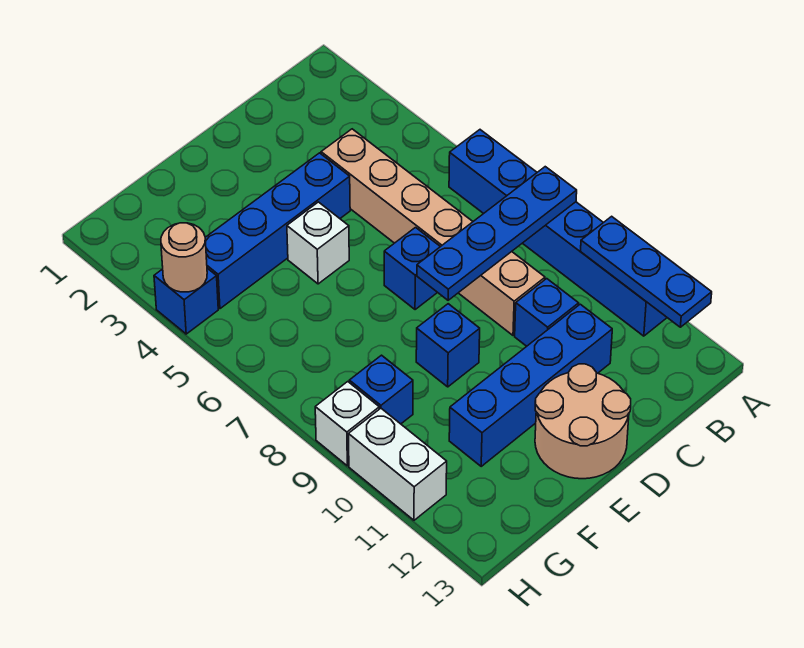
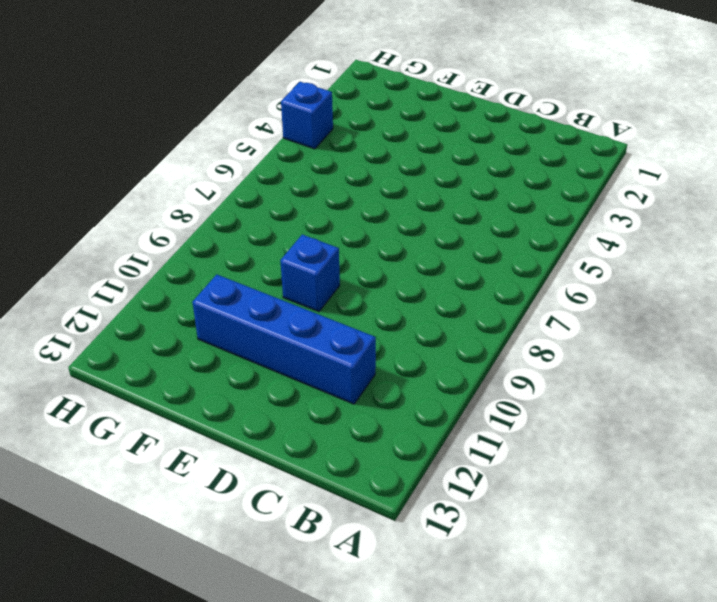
none -> blue brick A6:A11 level 1
none -> tan brick C4:C9 level 1
none -> blue brick C10 level 1

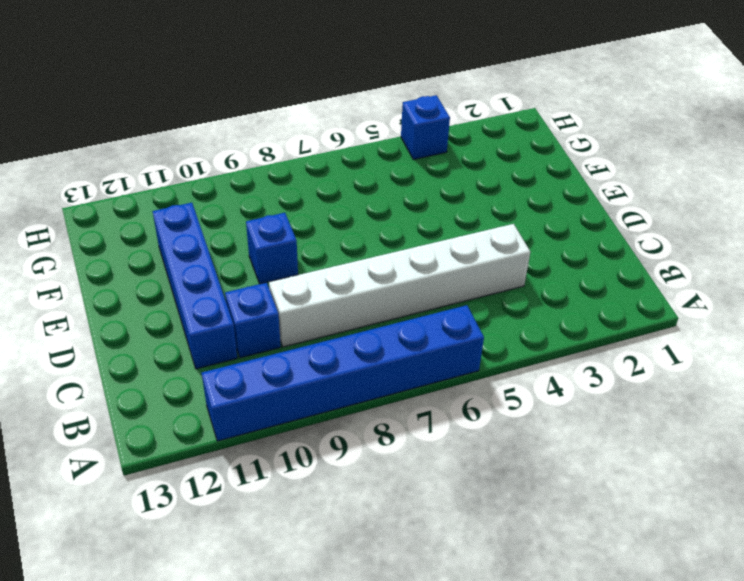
white brick C4:C9 level 1 -> tan brick C4:C9 level 1
none -> blue brick D4:G4 level 1
none -> blue brick D7 level 1
none -> tan round brick D12:E13 level 1

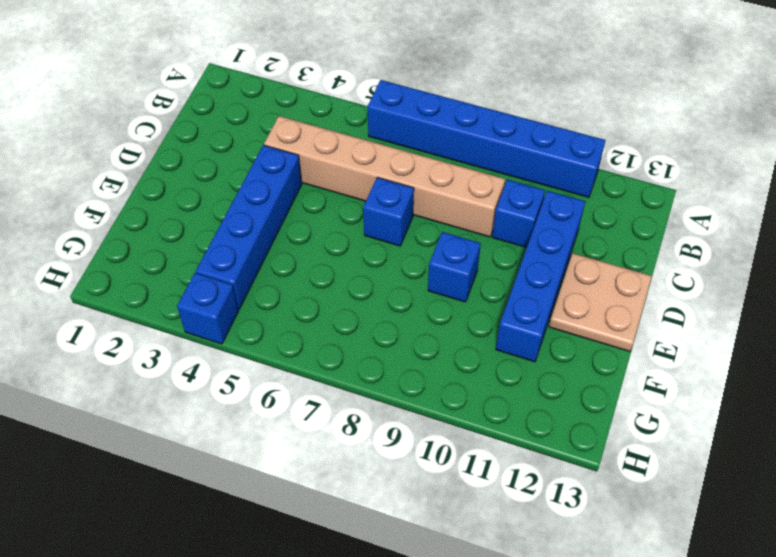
tan plate D12:E13 level 1 -> tan round brick D12:E13 level 1
none -> white brick E5 level 1
none -> blue brick G9 level 1
none -> white brick H9 level 1

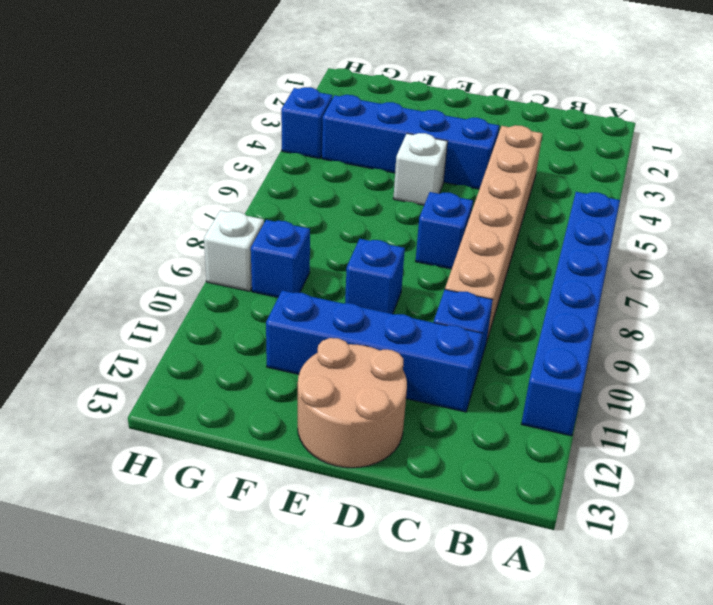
none -> white brick H10:H11 level 1
none -> blue plate A8:D8 level 2
none -> blue plate A10:A12 level 2

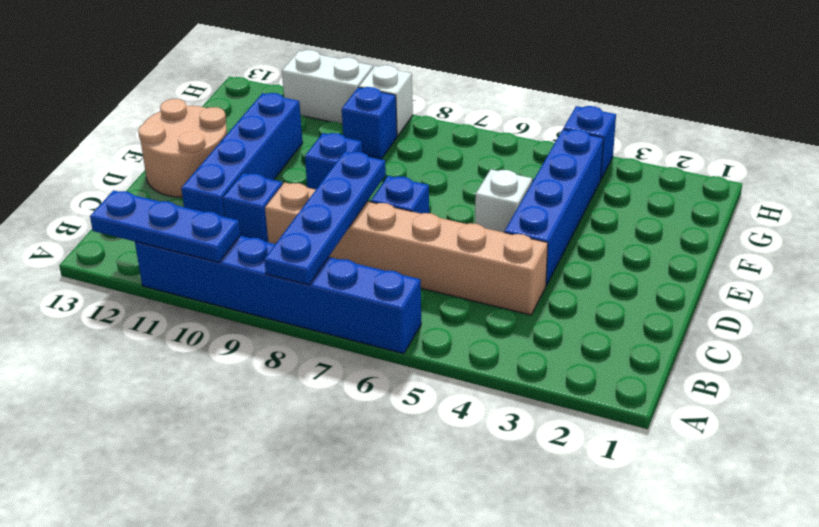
none -> tan round brick H4 level 2

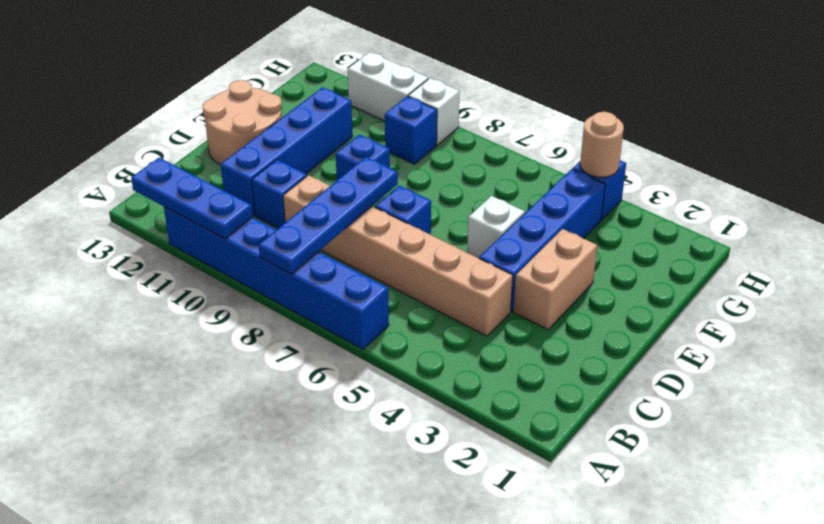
tan brick D3:E3 level 1 -> none

